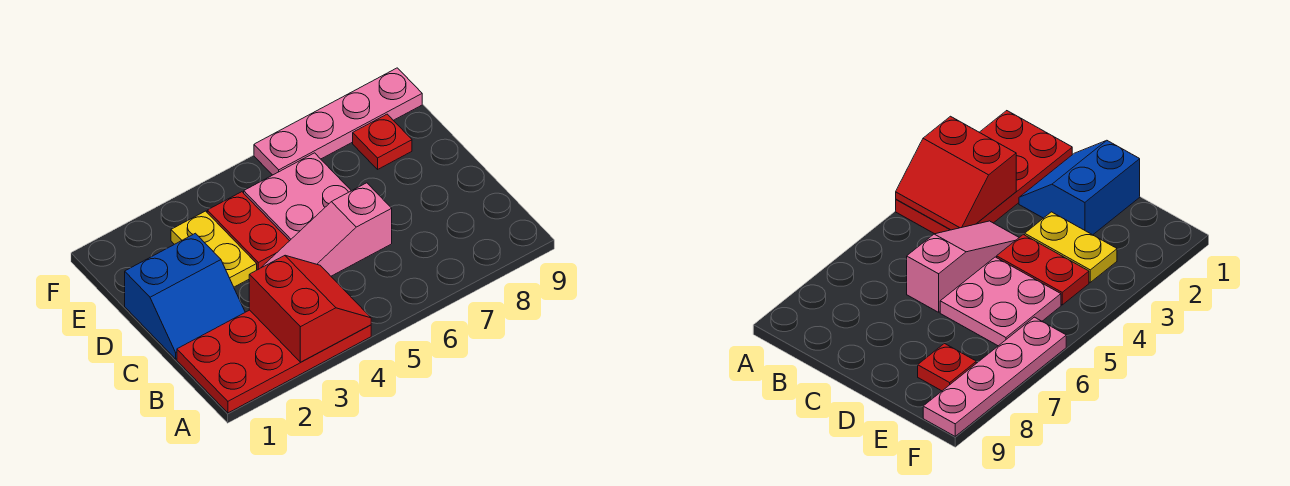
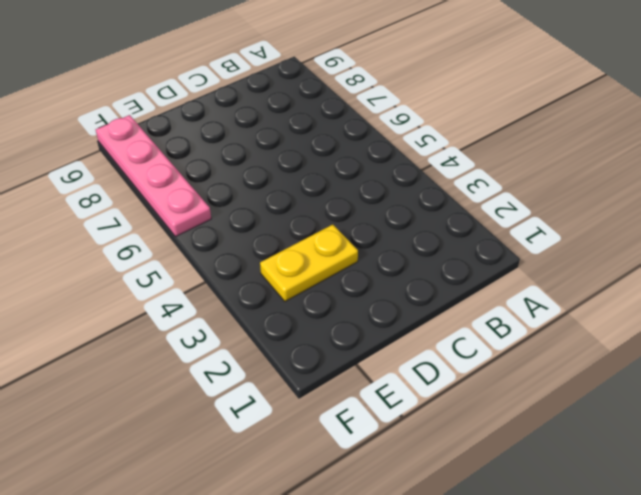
none -> red plate A1:B4 level 1
none -> blue slope C1:D2 level 1 top D

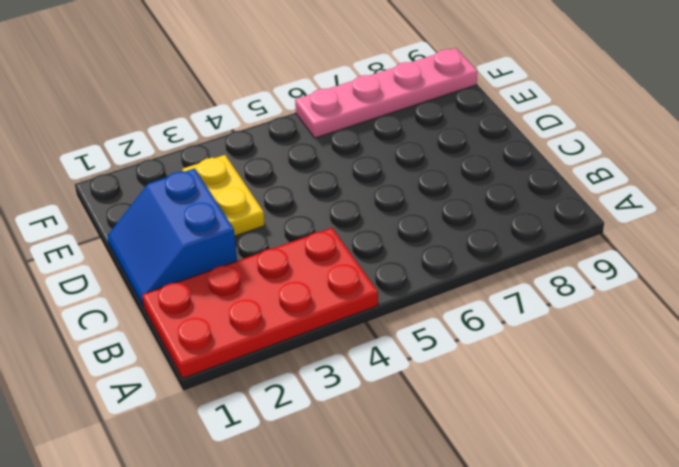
blue slope C1:D2 level 1 top 2 -> blue slope C1:D2 level 1 top D
none -> pink slope C4:C6 level 1 top 6
none -> red plate D4:E4 level 1

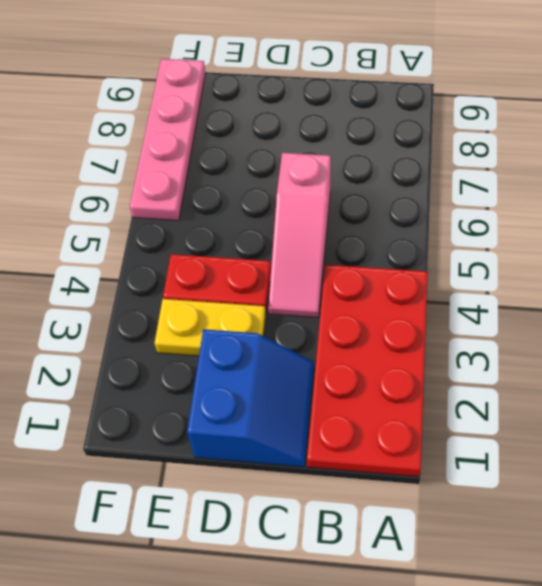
none -> pink plate D5:E6 level 1
none -> red plate E8 level 1

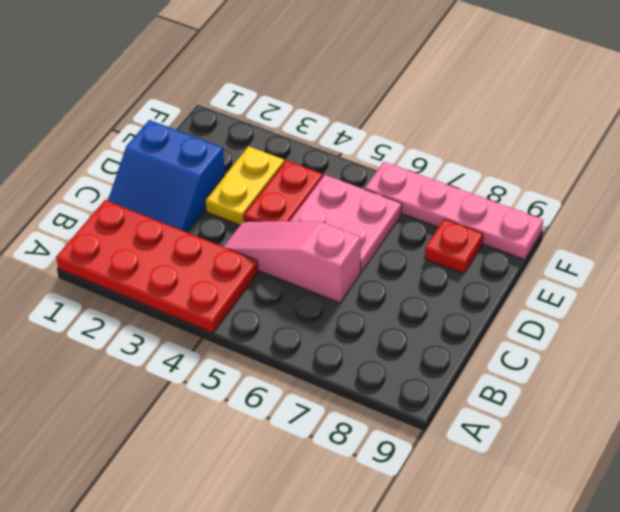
none -> red slope A3:B4 level 2 top 3

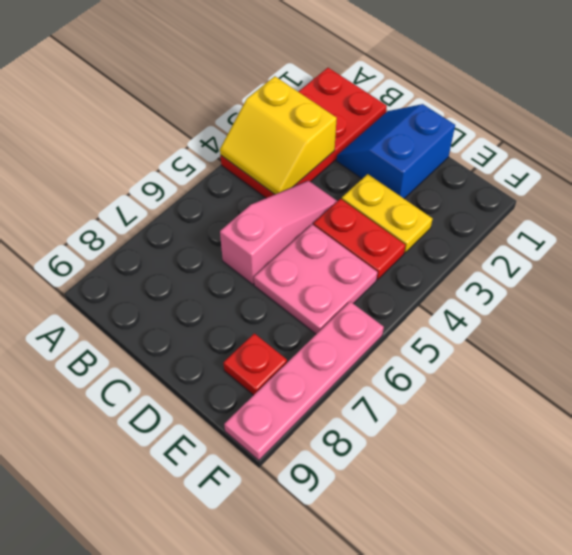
yellow slope A3:B4 level 2 top 3 -> red slope A3:B4 level 2 top 3

